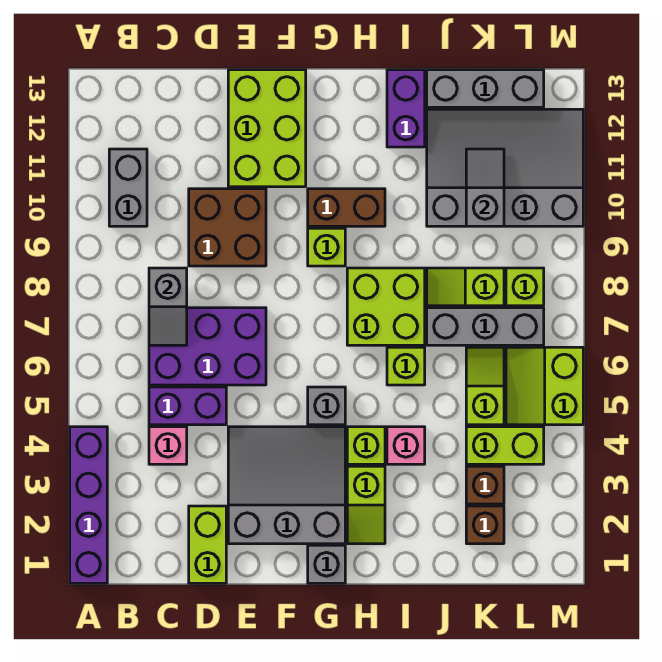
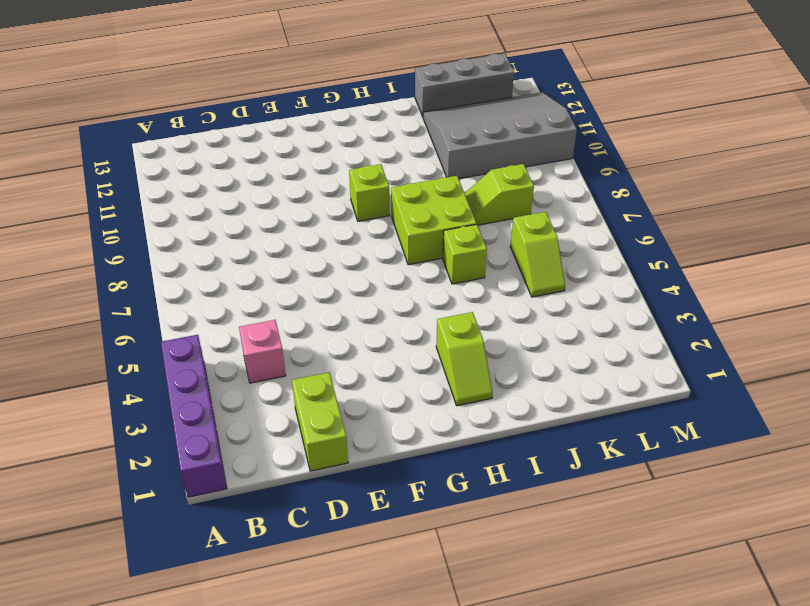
lime slope K5:K6 level 1 top 6 -> lime slope K5:K6 level 1 top 5
none -> grey brick B10:B11 level 1
none -> purple brick C5:D5 level 1
none -> purple brick C6:E7 level 1
none -> brown brick D9:E10 level 1

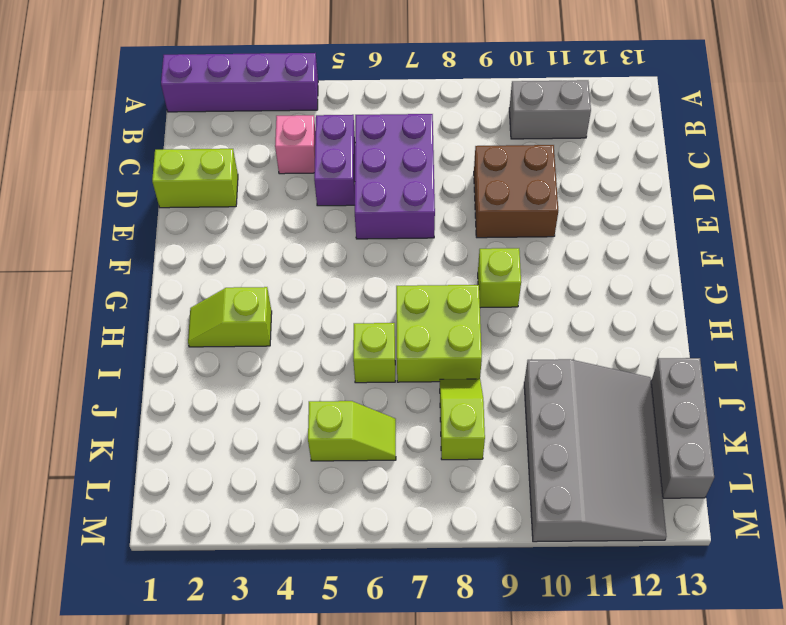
none -> grey slope E2:G4 level 1 top 2
none -> lime brick E11:F13 level 1
none -> grey brick G1 level 1
none -> grey brick G5 level 1

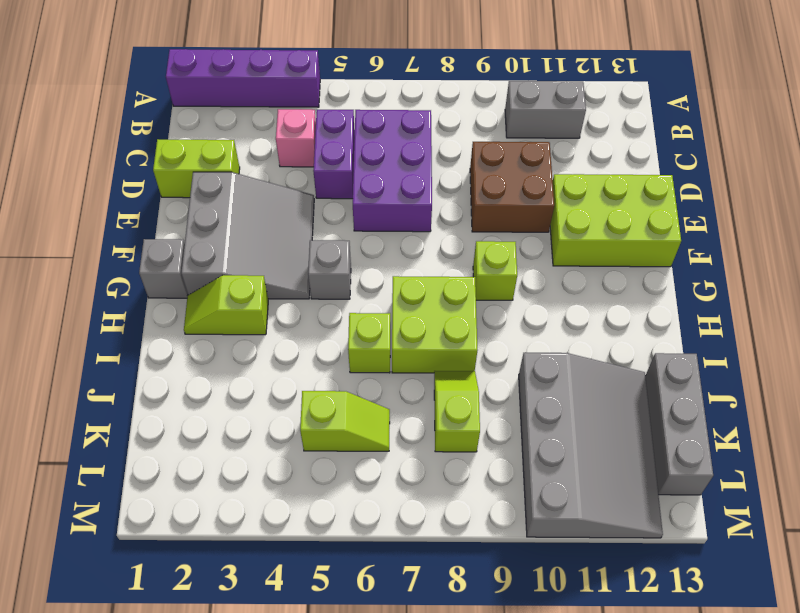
none -> brown brick G10:H10 level 1
none -> lime brick H4 level 1
none -> pink brick I4 level 1
none -> purple brick I12:I13 level 1

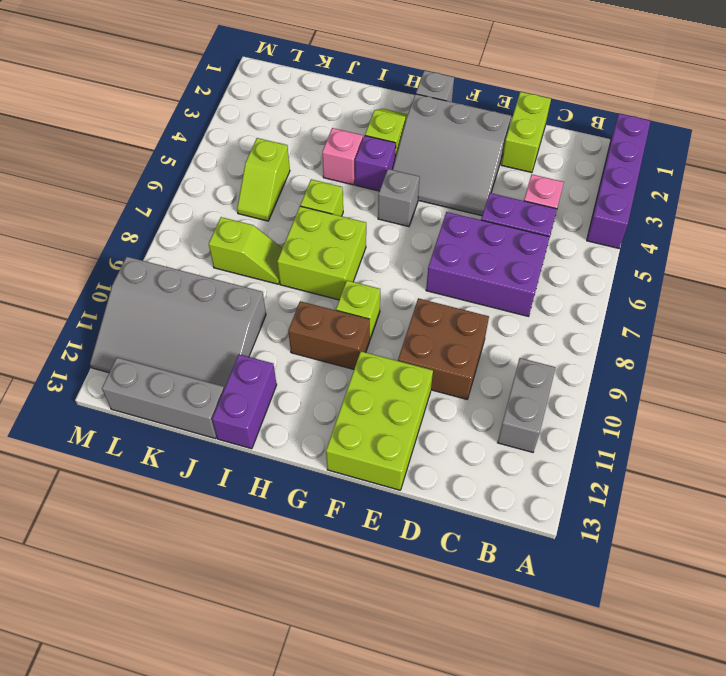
purple brick H4 level 1 -> lime brick H4 level 1
none -> grey brick J7:L7 level 1
none -> brown brick K2 level 1
none -> brown brick K3 level 1
none -> lime brick K4:L4 level 1

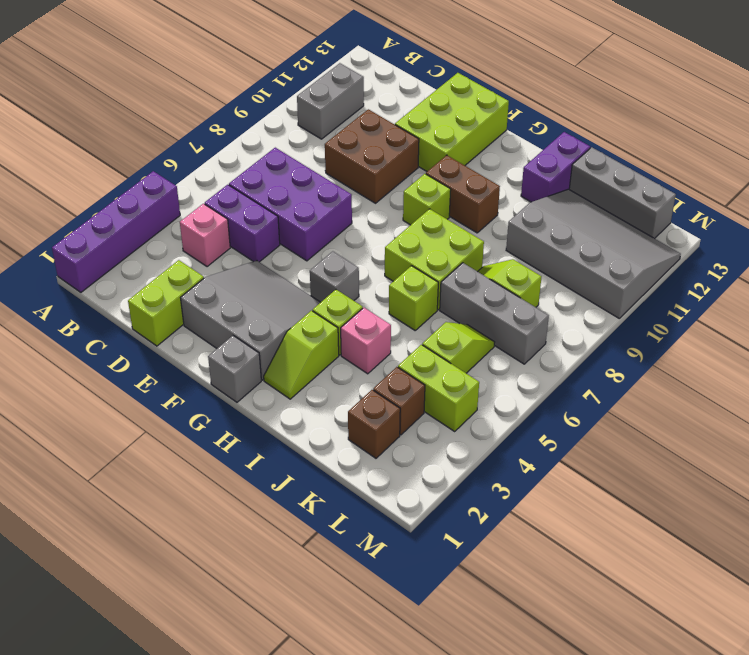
none -> lime slope L5:M6 level 1 top M
none -> lime brick L8 level 1
none -> grey slope C7:C8 level 2 top 8
none -> grey slope K10:K11 level 2 top 10

